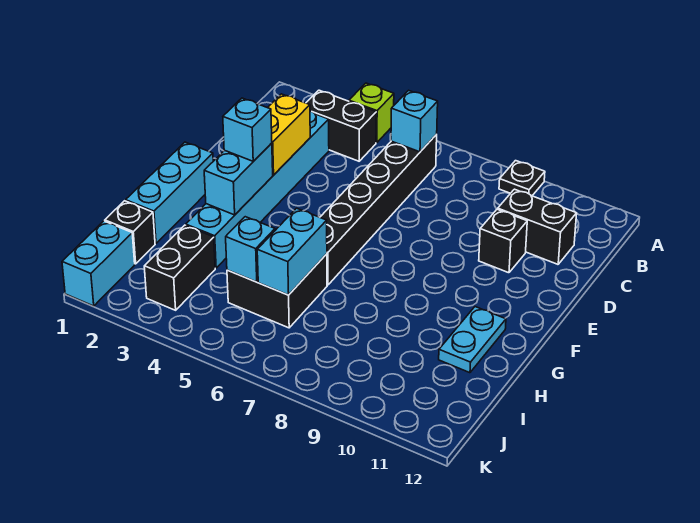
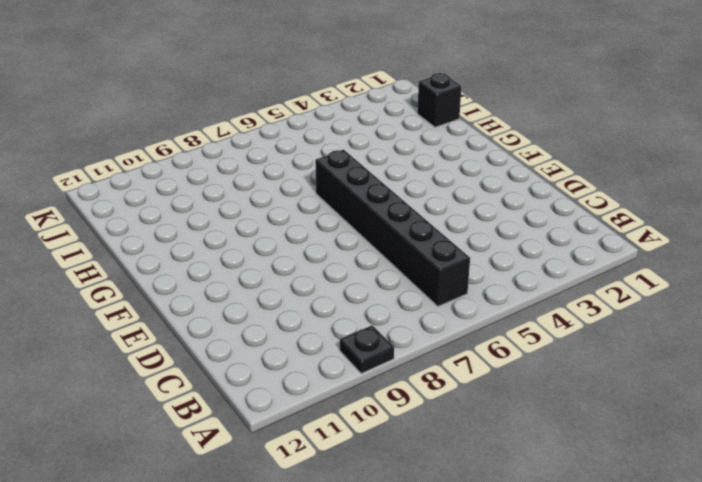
none -> lime brick A4 level 1
none -> black brick B3:B4 level 1
none -> cyan brick C3:H3 level 1

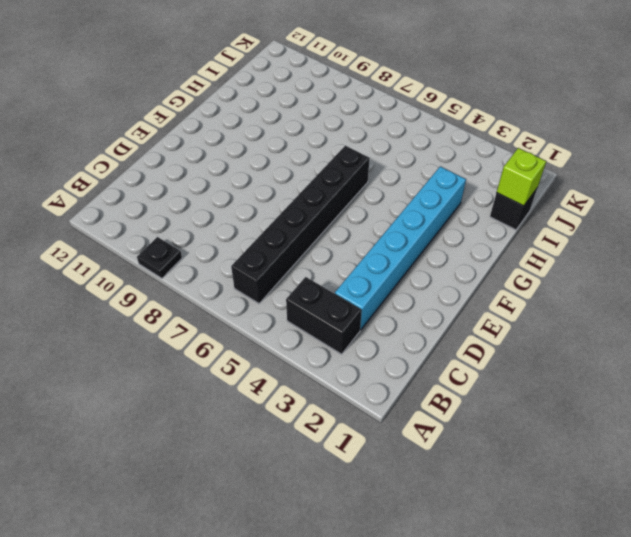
lime brick I1 level 2 -> lime brick A4 level 1
none -> black brick C10:C11 level 1
none -> black brick D10 level 1
none -> cyan brick F1:H1 level 1

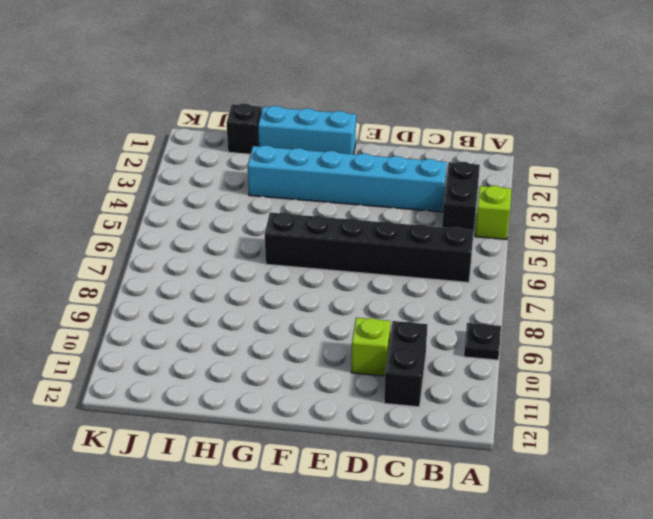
lime brick D10 level 1 -> black brick D10 level 1
none -> cyan plate G11:H11 level 1
none -> black brick H5:I6 level 1
none -> black brick I3:J3 level 1

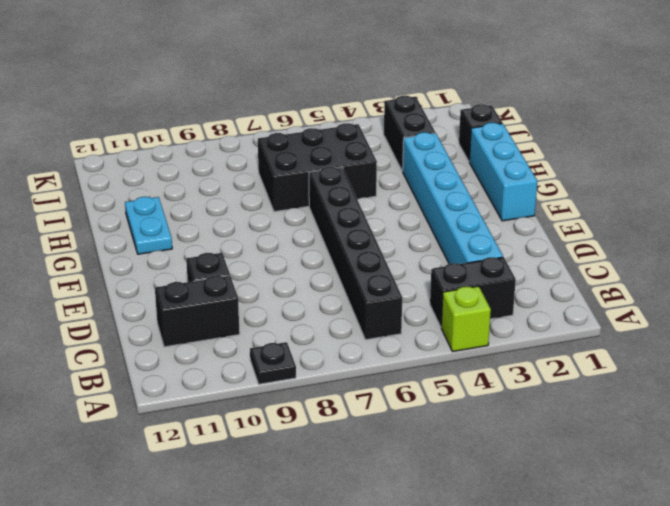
black brick H5:I7 level 1 -> black brick H5:I6 level 1
none -> cyan brick J1:K1 level 1
none -> cyan brick B6 level 2
none -> yellow brick D3:E3 level 2

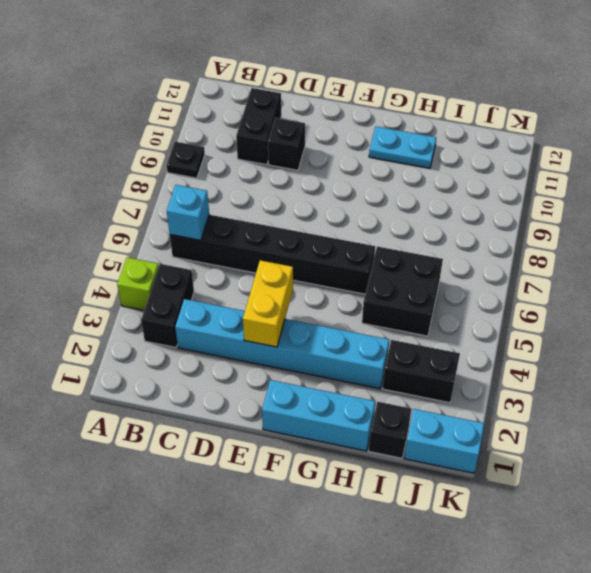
yellow brick E3:E4 level 2 -> yellow brick D3:E3 level 2
none -> cyan brick F3:G3 level 2
none -> cyan brick H6:I6 level 2
none -> cyan brick I5 level 2

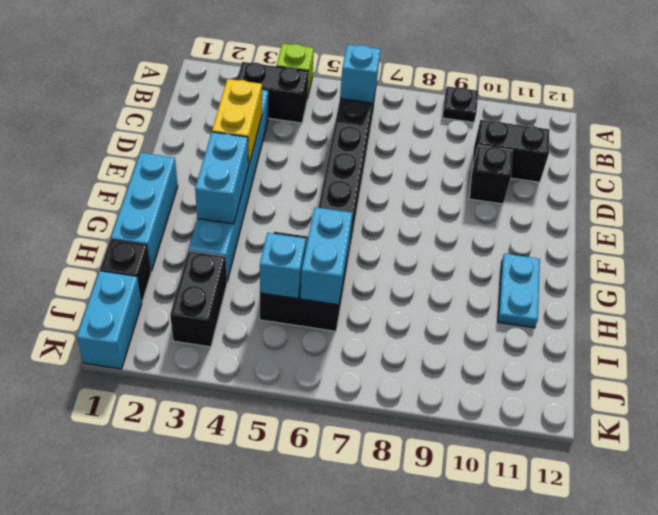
none -> cyan brick F3 level 3

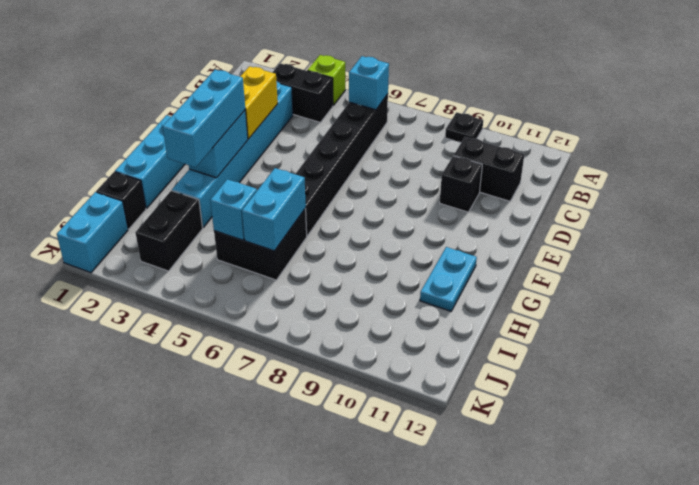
cyan brick F3:H3 level 3 -> cyan brick F3 level 3

